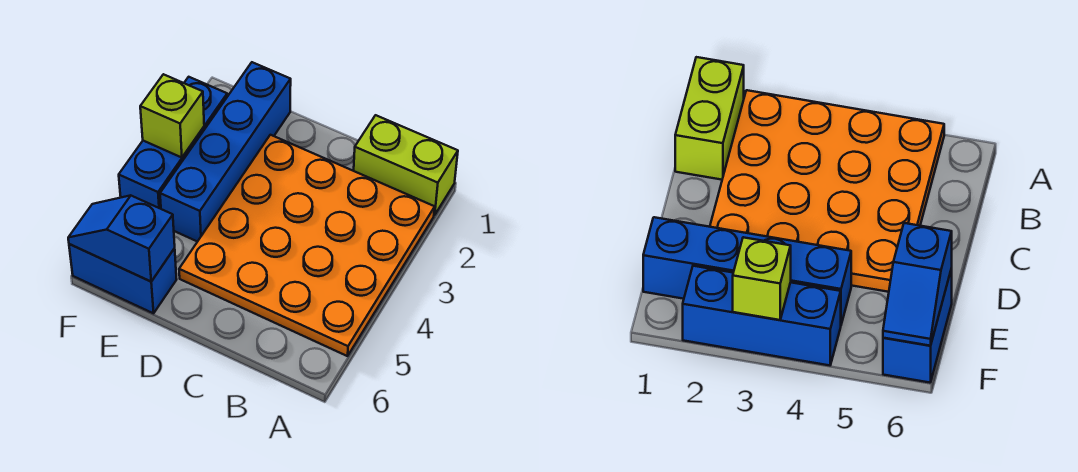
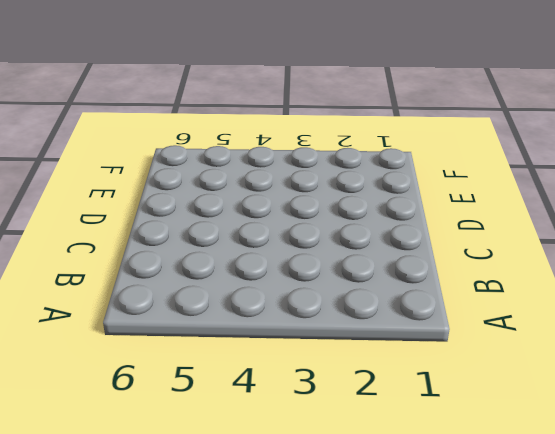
none -> lime brick A1:B1 level 1
none -> orange plate A2:D5 level 1

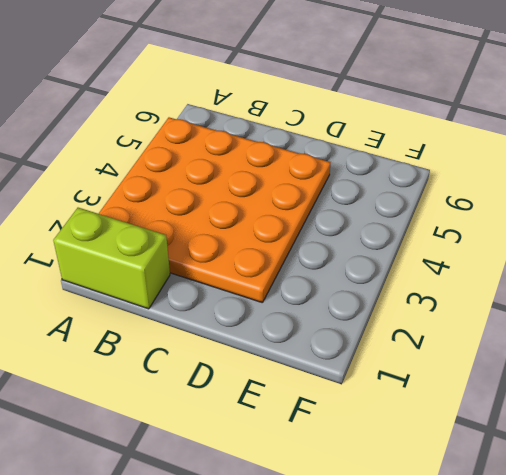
none -> blue brick E1:E4 level 1
none -> blue brick E6:F6 level 1

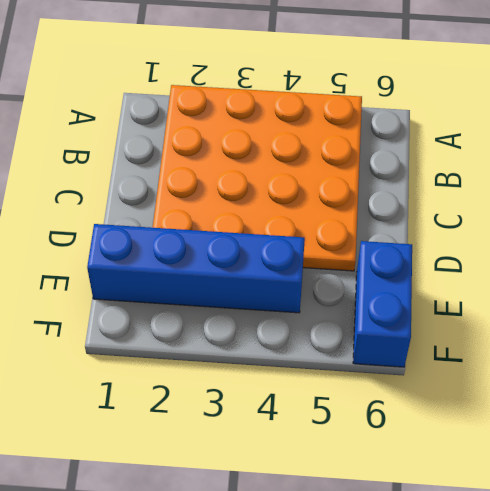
none -> lime brick A1:B1 level 1
none -> blue brick F2:F4 level 1

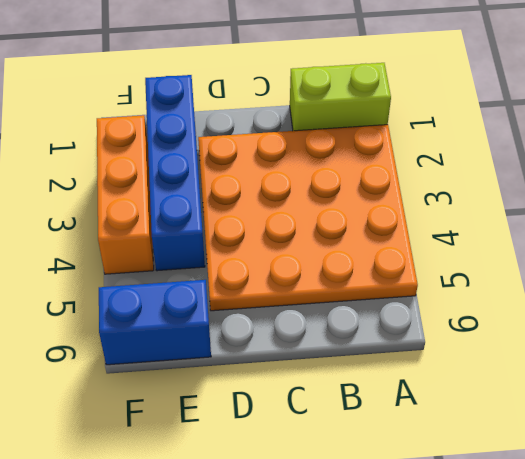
orange brick F2:F4 level 1 -> blue brick F2:F4 level 1
none -> blue slope E6:F6 level 2 top E
none -> lime brick F3 level 2

